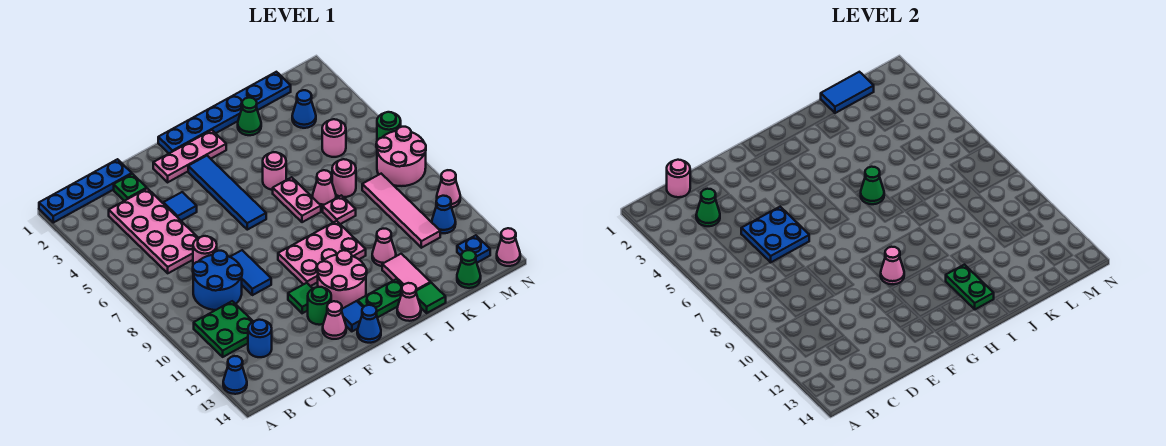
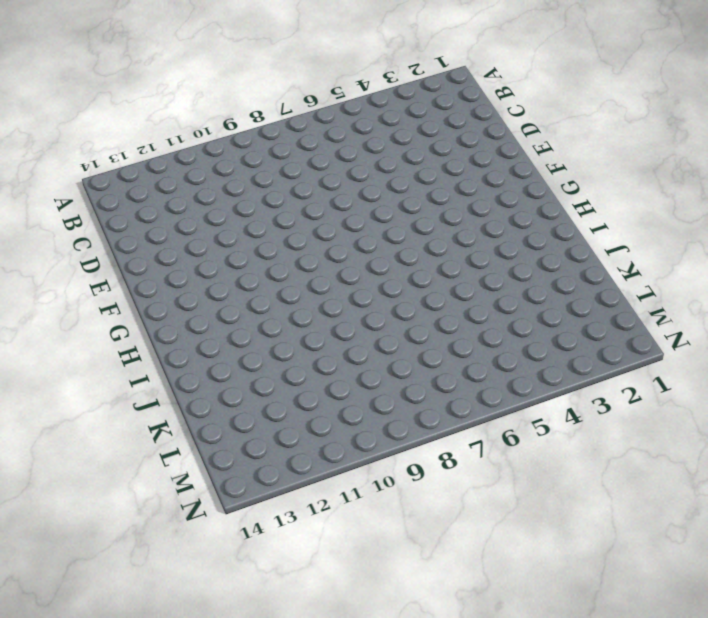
none -> blue plate A1:D1 level 1
none -> blue cone A13 level 1
none -> green plate B10:C11 level 1
none -> pink plate C3:D6 level 1

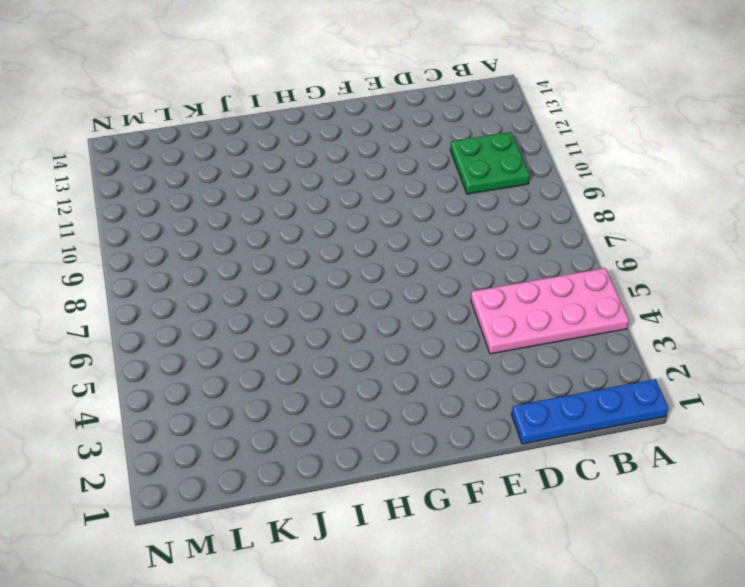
pink plate A4:D5 level 1 -> pink plate C3:D6 level 1
none -> blue cone A13 level 1
none -> blue round brick C8:D9 level 1
none -> blue round brick C12 level 1
none -> green plate D2 level 1

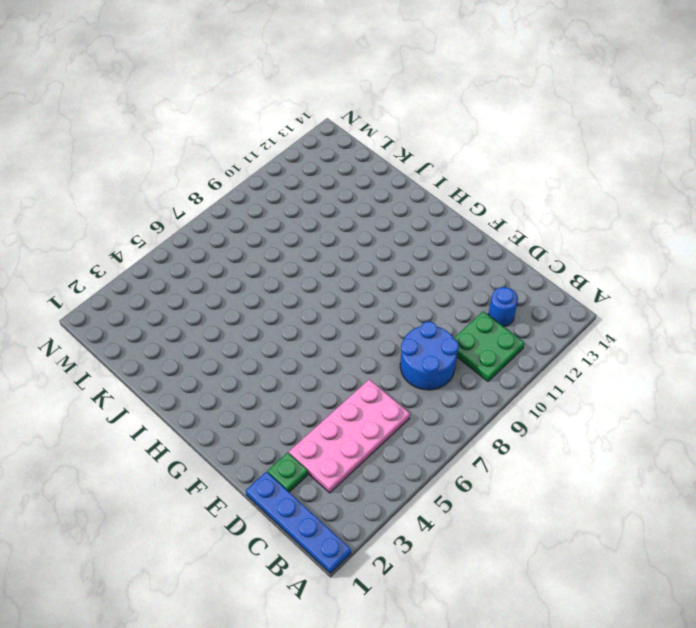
none -> blue cone A13 level 1
none -> pink round brick D7 level 1
none -> blue tile E4 level 1
none -> blue tile E8:E9 level 1

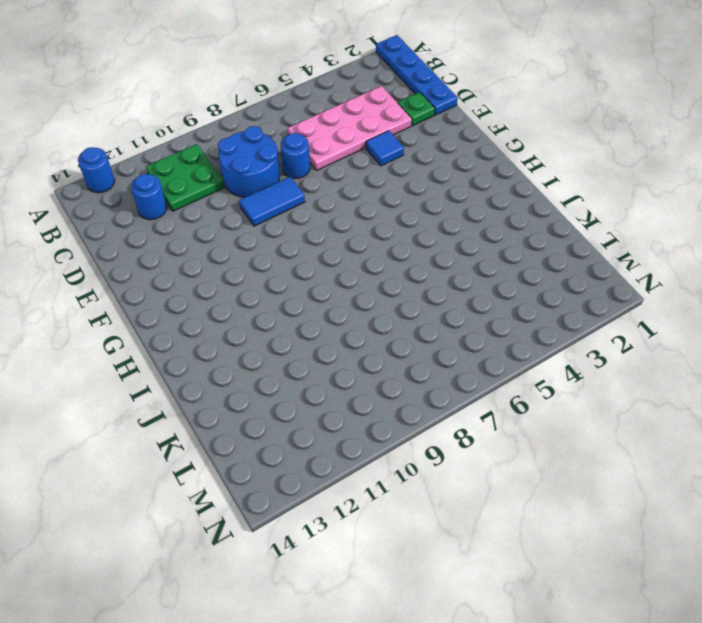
blue round brick A13 level 1 -> blue cone A13 level 1
blue round brick D7 level 1 -> pink round brick D7 level 1
none -> pink plate F2:H2 level 1
none -> green tile F11 level 1
none -> green round brick F12 level 1
none -> pink cone F13 level 1

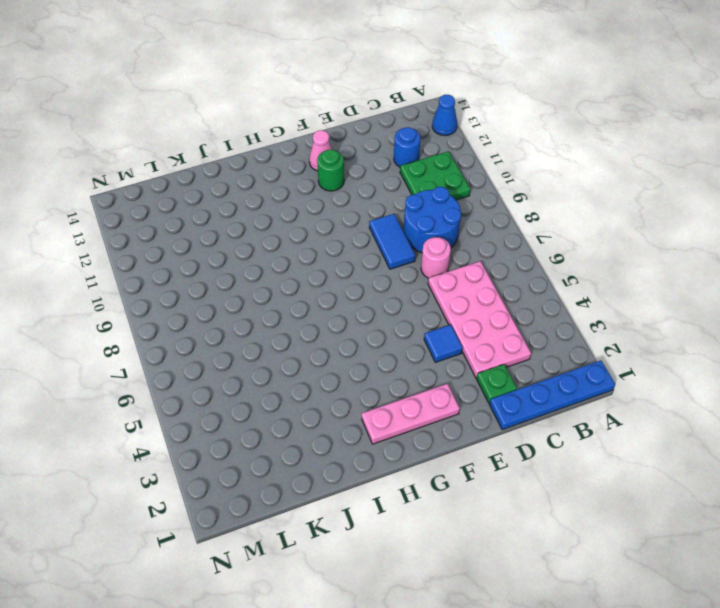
none -> green tile F11 level 1
none -> blue plate G1:L1 level 1
none -> blue tile G3:G6 level 1
none -> pink plate G9:I10 level 1

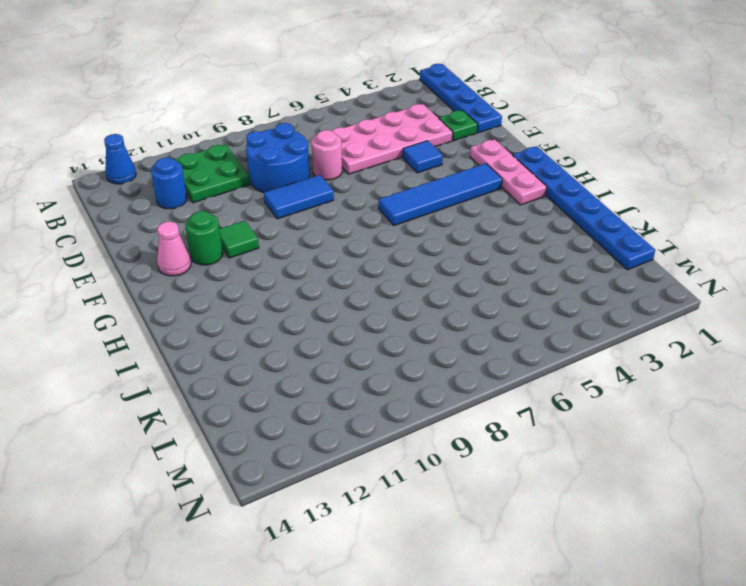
none -> pink plate G9:I10 level 1
none -> pink round brick G11:H12 level 1
none -> blue tile G13 level 1
none -> blue cone G14 level 1

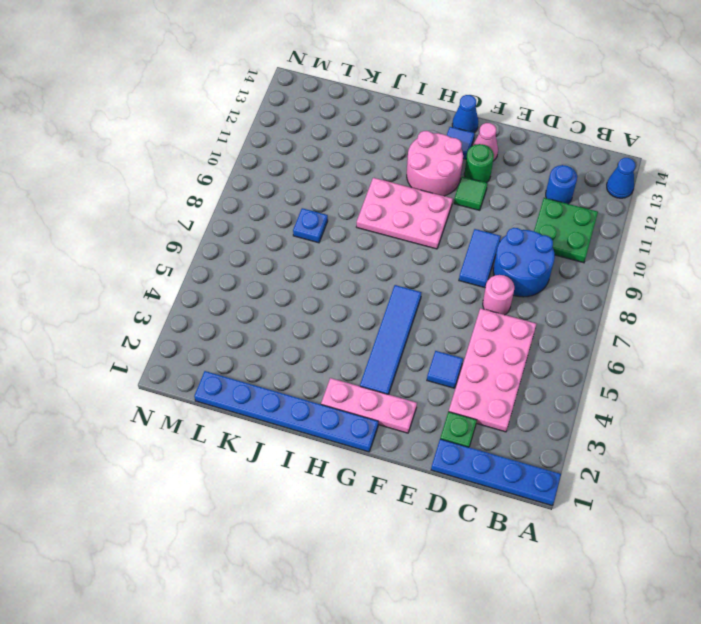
blue plate K8 level 1 -> blue plate M13 level 1
none -> green plate H13:I13 level 1
none -> pink round brick I5 level 1
none -> pink plate I6:I7 level 1
none -> pink cone I14 level 1

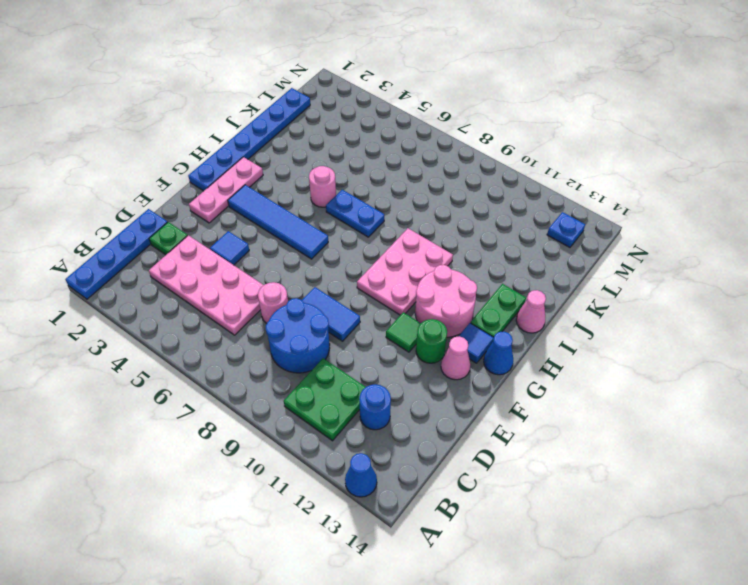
blue plate I6:I7 level 1 -> pink plate I6:I7 level 1
none -> green cone J2 level 1
none -> pink cone J7 level 1
none -> pink plate J8 level 1
none -> pink cone J11 level 1

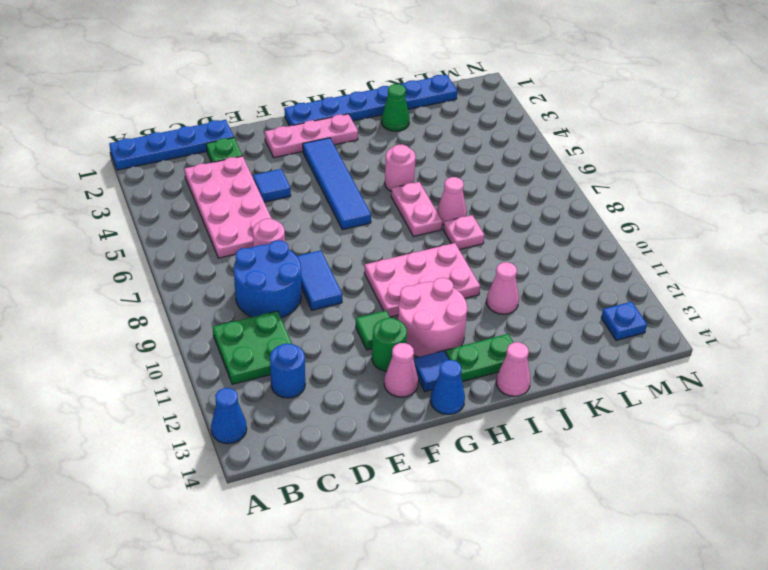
none -> pink tile J12:J13 level 1
none -> green tile J14 level 1
none -> pink round brick K7 level 1
none -> blue cone L3 level 1

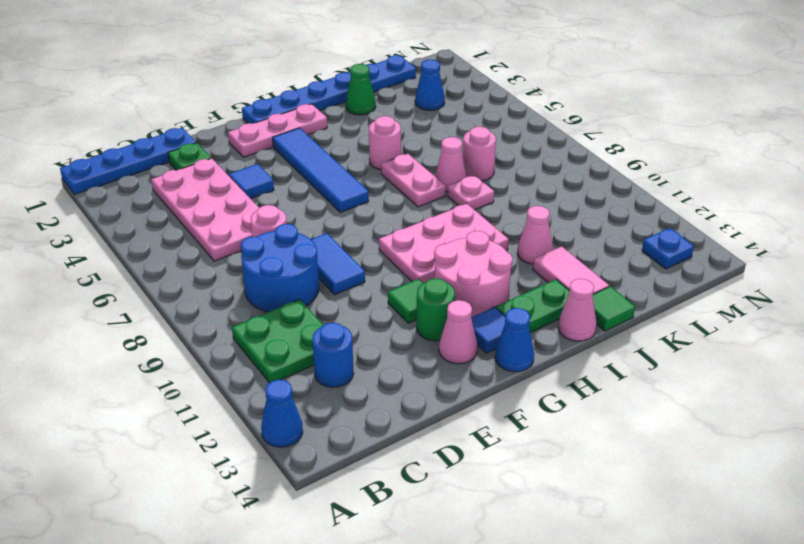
none -> pink round brick L5 level 1
none -> pink tile L8:L11 level 1
none -> green cone L14 level 1
none -> pink round brick M7:N8 level 1

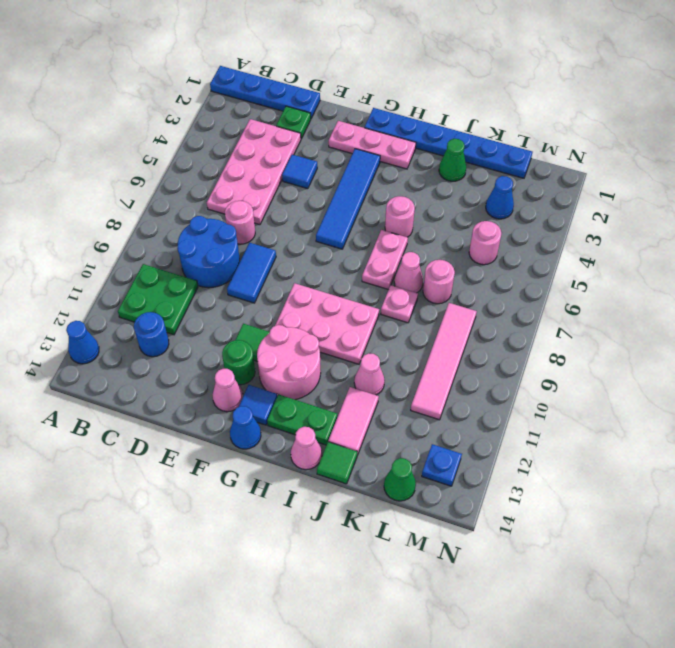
none -> pink round brick M7:N8 level 1
none -> blue cone M11 level 1
none -> green round brick N6 level 1
none -> pink cone N10 level 1

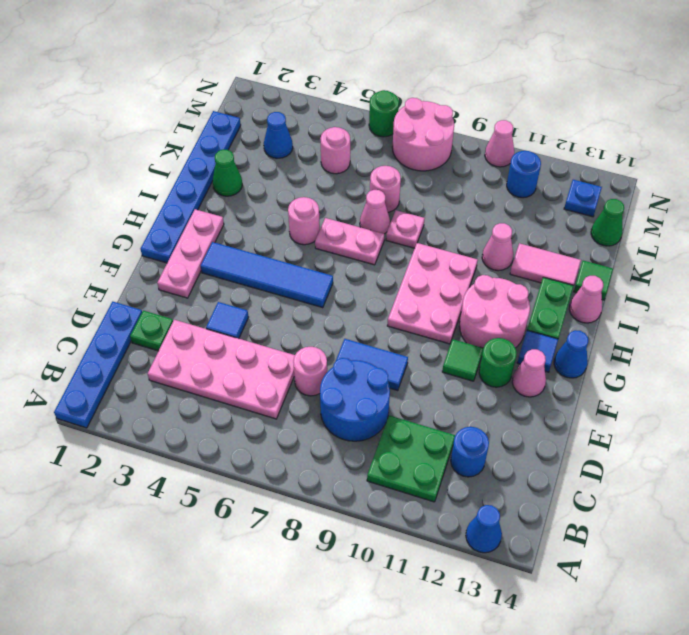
blue round brick M11 level 1 -> blue cone M11 level 1
none -> pink tile L8:L11 level 1
none -> pink cone N14 level 1
none -> pink round brick C1 level 2
none -> green cone C3 level 2

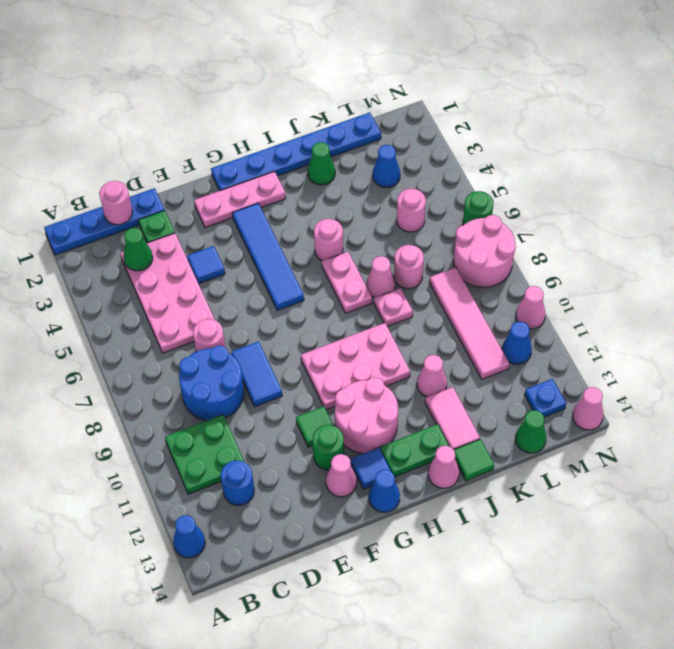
none -> blue plate D5:E6 level 2
none -> pink cone G10 level 2
none -> green cone I6 level 2
none -> green plate I12:I13 level 2

